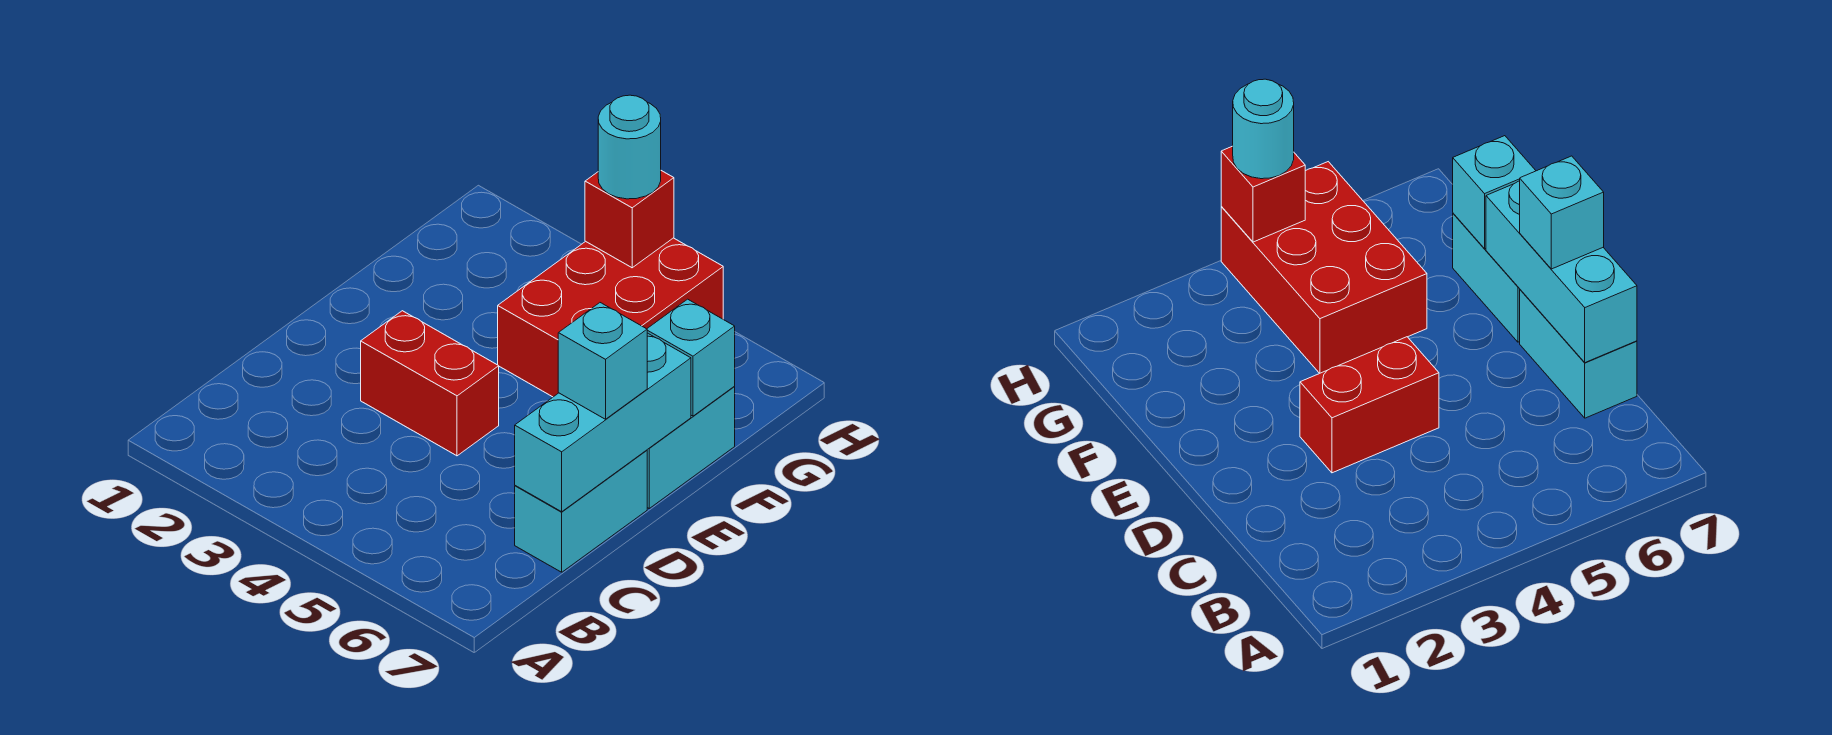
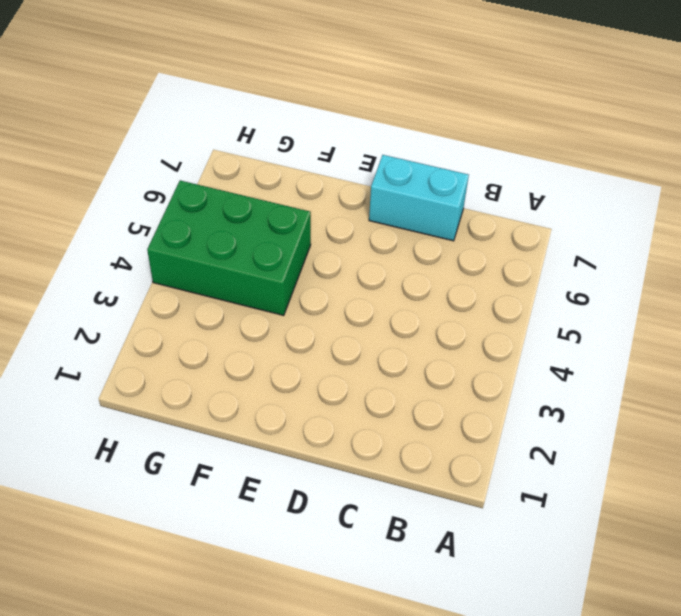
green brick F4:H5 level 1 -> red brick F4:H5 level 1
none -> red brick D3:D4 level 1
none -> cyan brick E7:F7 level 1

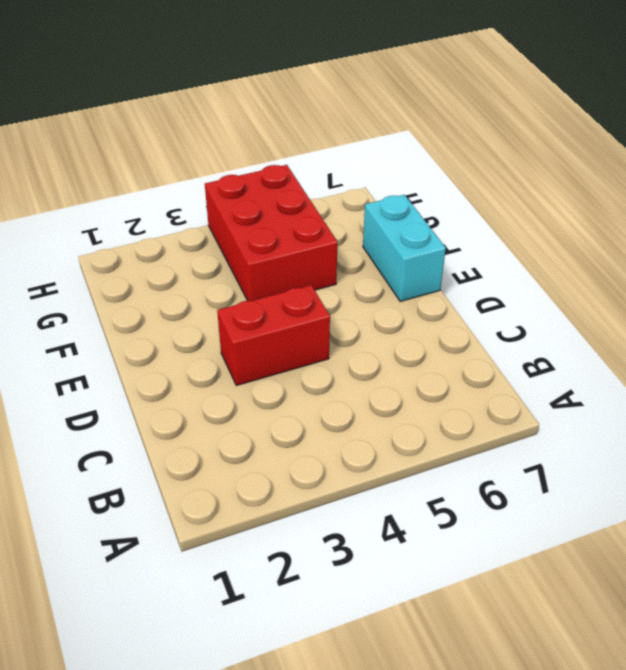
none -> cyan brick C7:D7 level 1
none -> cyan brick C7:E7 level 2

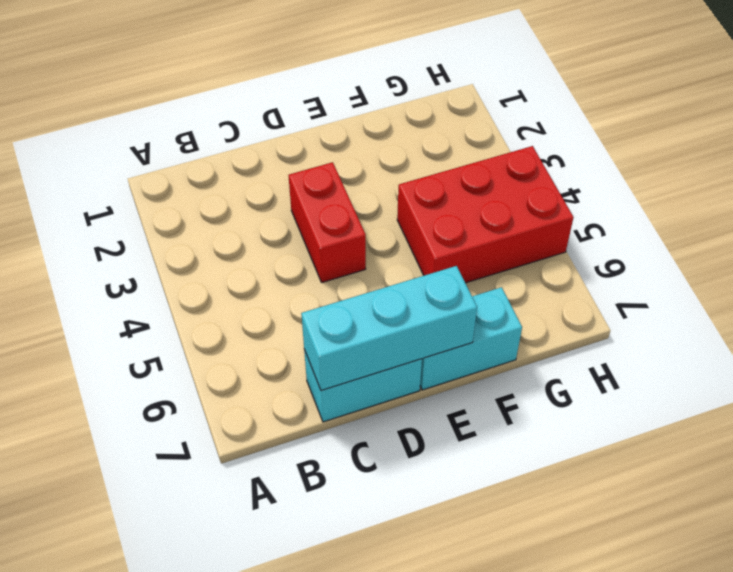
none -> cyan brick F7 level 2
none -> red brick H4 level 2

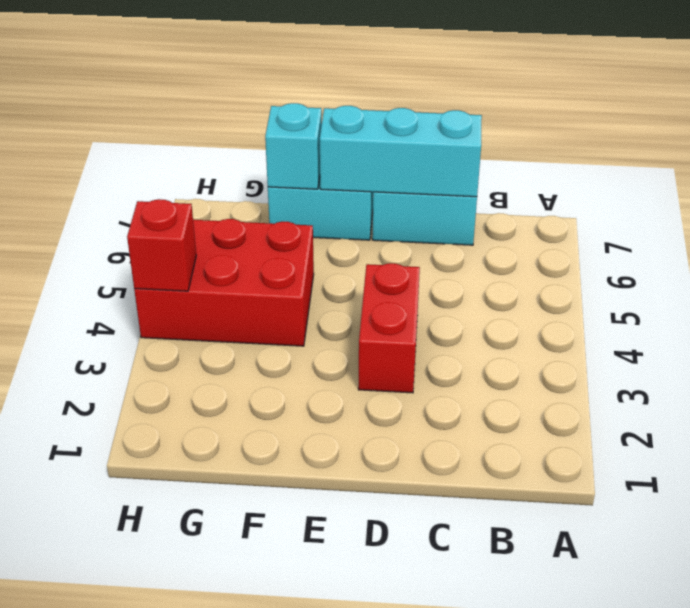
none -> cyan brick D7 level 3
none -> cyan round brick H4 level 3

